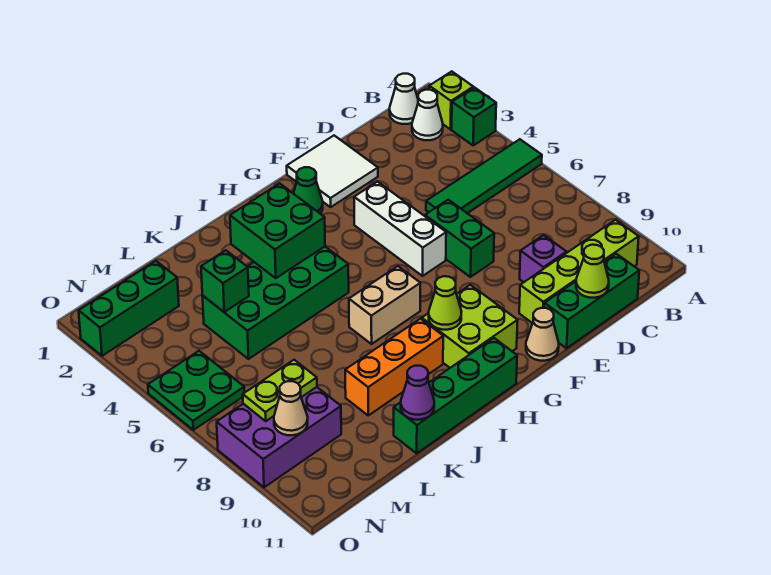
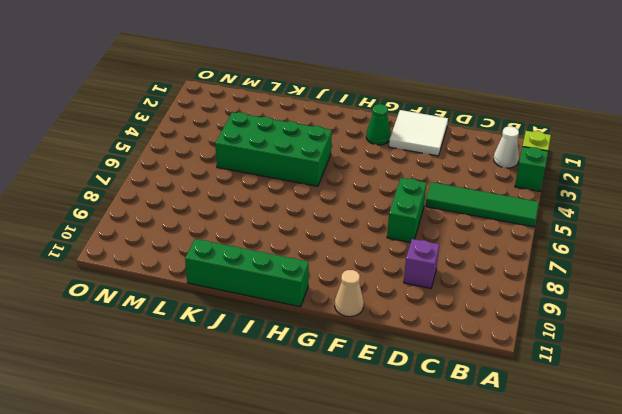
none -> white cone B1 level 1
none -> lime brick B10:E10 level 1
none -> green brick C11:E11 level 1

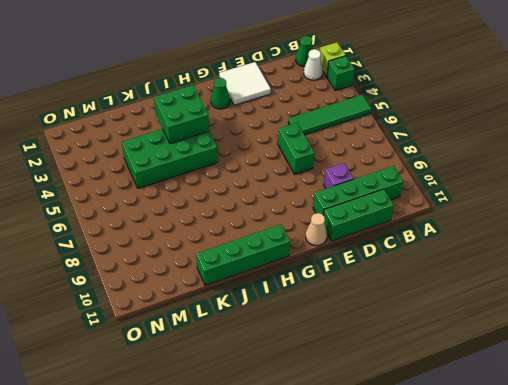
green cone B1 level 1 -> white cone B1 level 1
green brick B10:E10 level 1 -> lime brick B10:E10 level 1
none -> white brick F4:F6 level 1
none -> lime brick G9:H10 level 1
none -> tan brick H7:I7 level 1

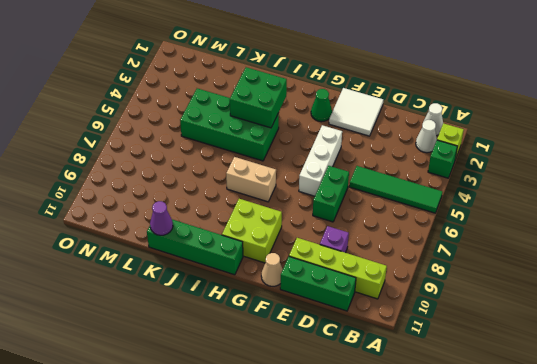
none -> orange brick I9:K9 level 1
none -> green brick M2:O2 level 1
none -> purple brick M8:O9 level 1

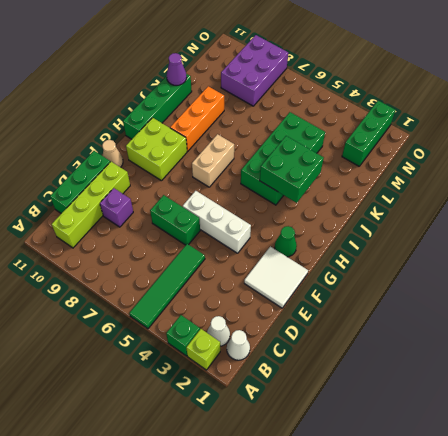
none -> green plate N5:O6 level 1
none -> lime cone D11 level 2
none -> lime cone H9 level 2

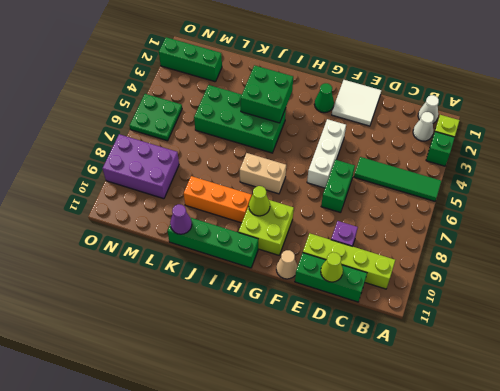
none -> green brick L4 level 2
none -> lime plate M8:N8 level 2
none -> tan cone N9 level 2

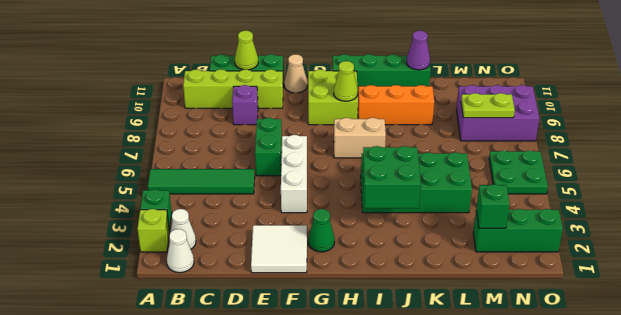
green brick M2 level 2 -> green brick L4 level 2
none -> tan cone N9 level 2

